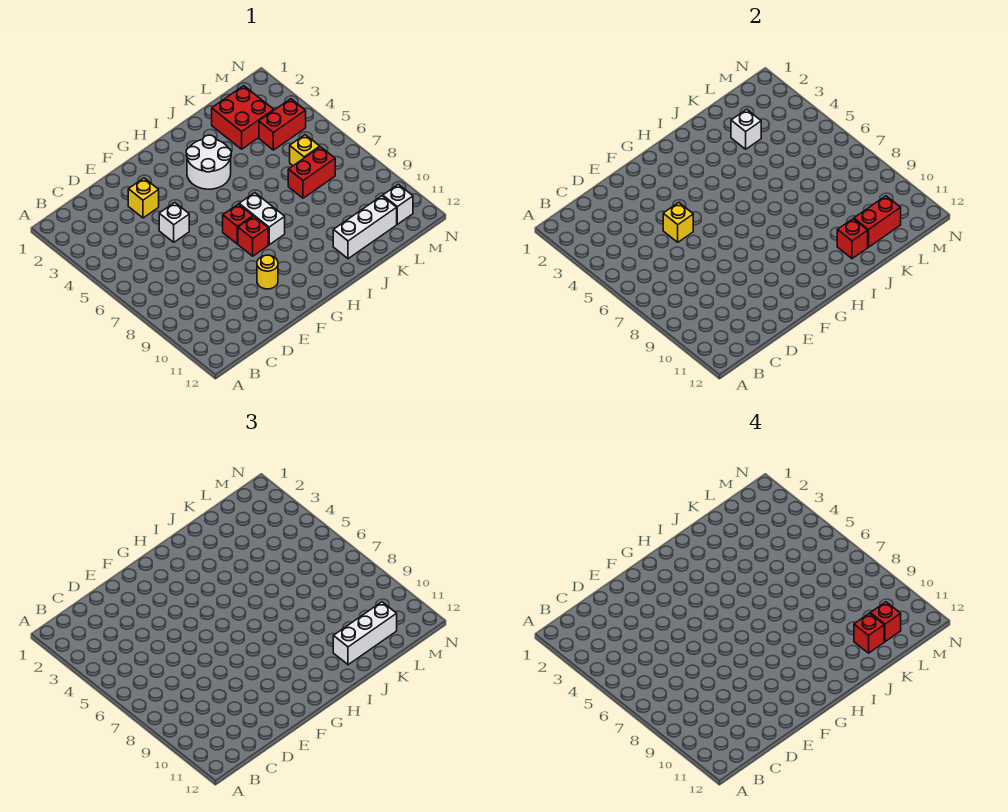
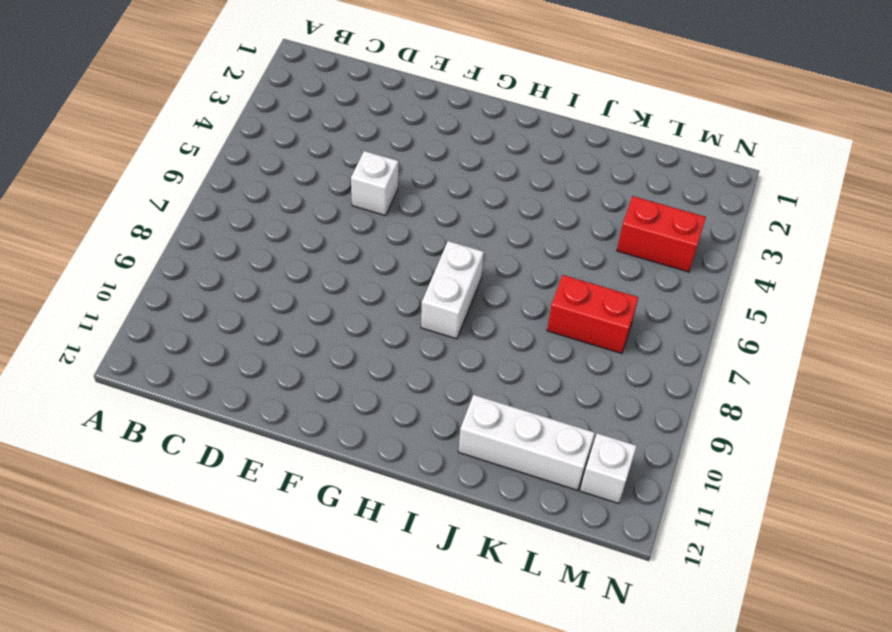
none -> yellow brick E3 level 1
none -> yellow round brick F10 level 1
none -> red brick G7 level 1

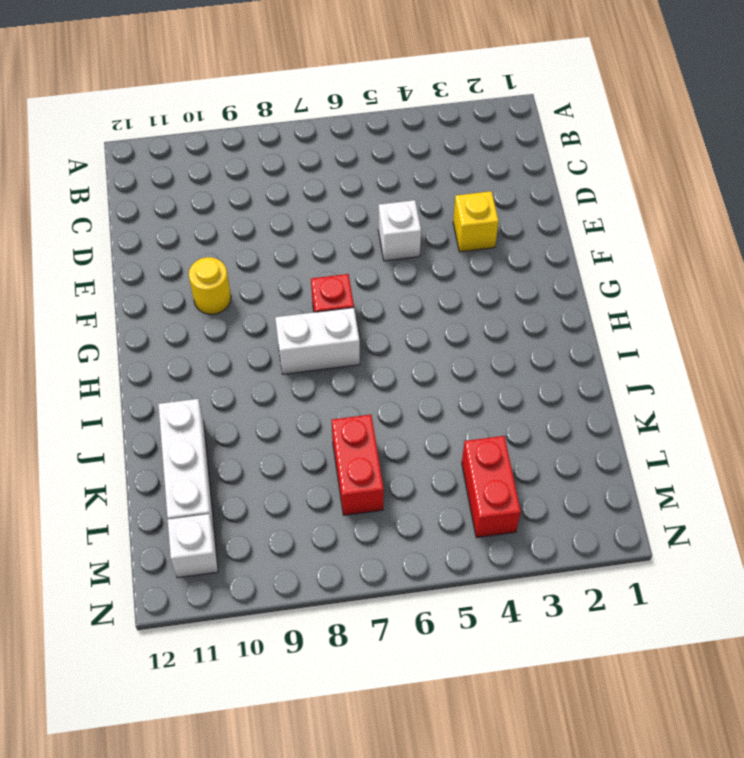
none -> red brick G8 level 1
none -> white round brick H3:I4 level 1
none -> red brick K2:L3 level 1

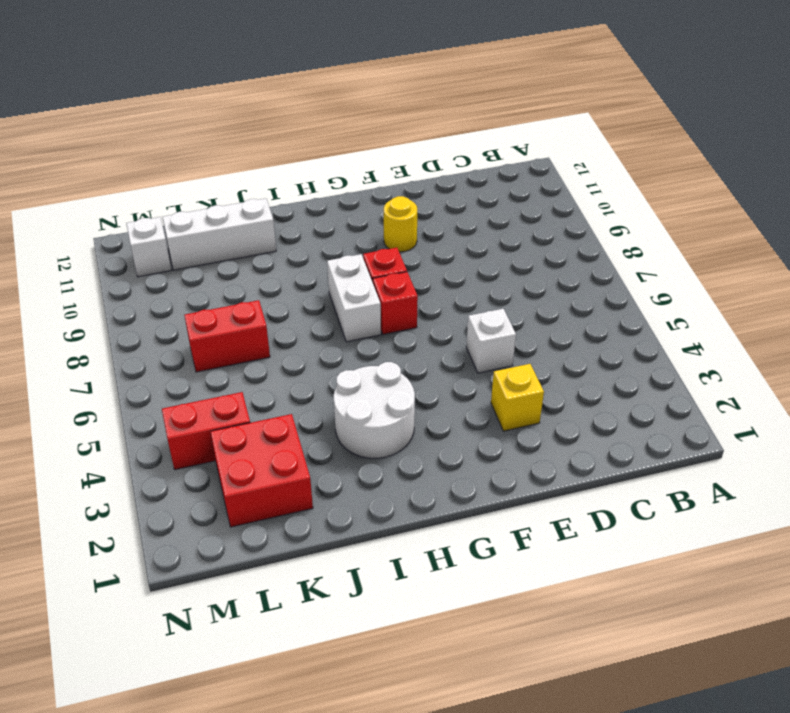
none -> yellow brick L6 level 1
none -> yellow brick E5 level 2
none -> red brick J11 level 2

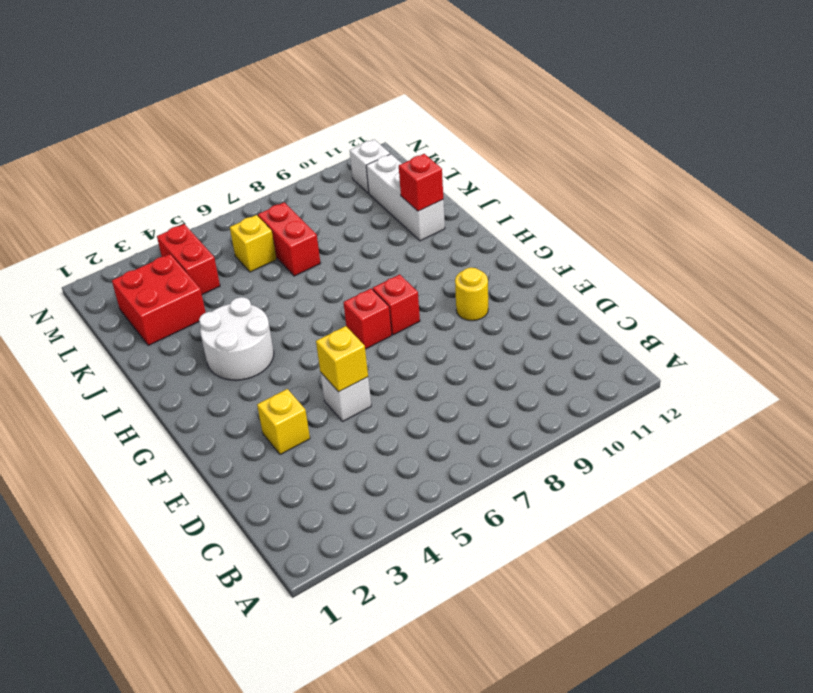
none -> white brick H7:H8 level 1
none -> white brick K3 level 2
none -> red brick K11:L11 level 2

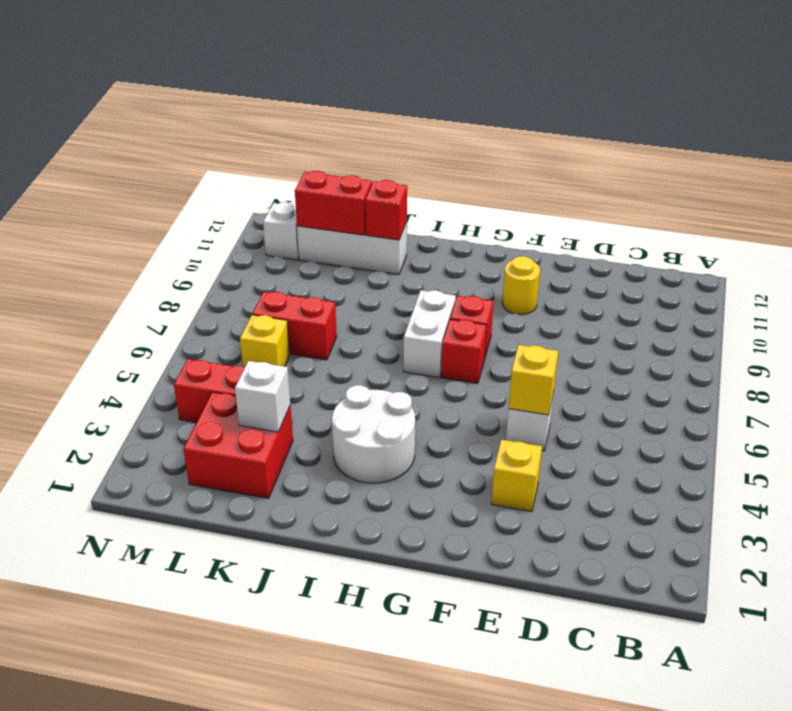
none -> white brick J11:L11 level 3
none -> red brick K11 level 4
none -> red brick L11 level 4

